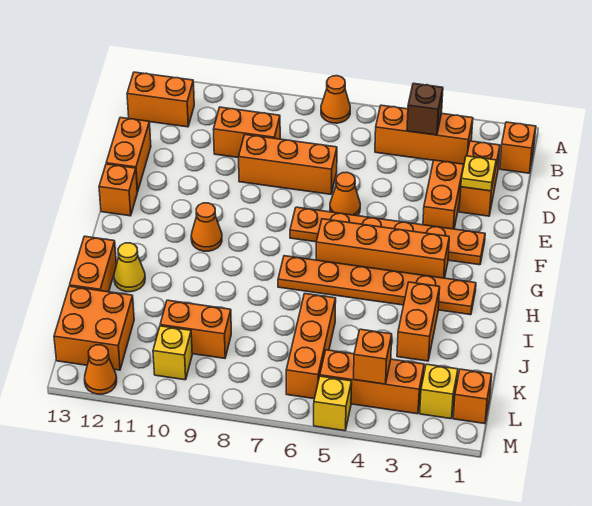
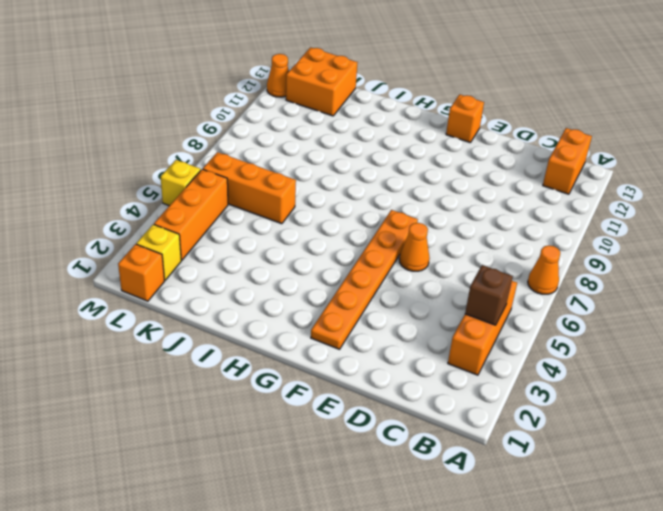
none -> orange brick B1 level 1
none -> orange brick C2:D2 level 1
none -> orange brick C9:C10 level 1
none -> orange brick D3:E3 level 1

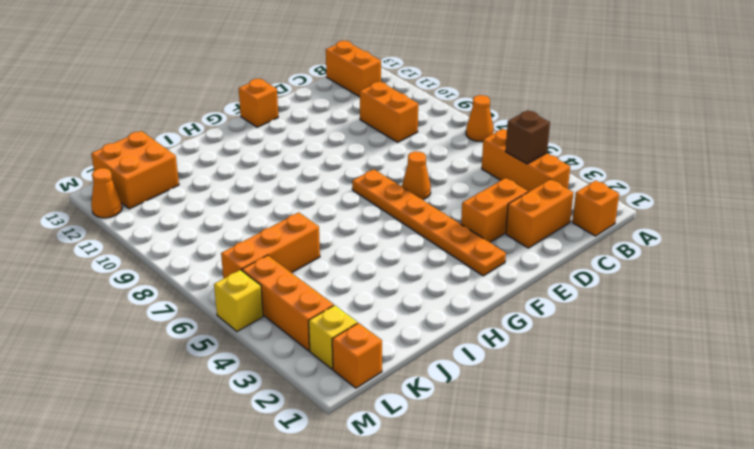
none -> orange brick D7:D9 level 1
none -> orange brick D13:E13 level 1
none -> orange brick G3:G6 level 1
none -> orange cone G10 level 1

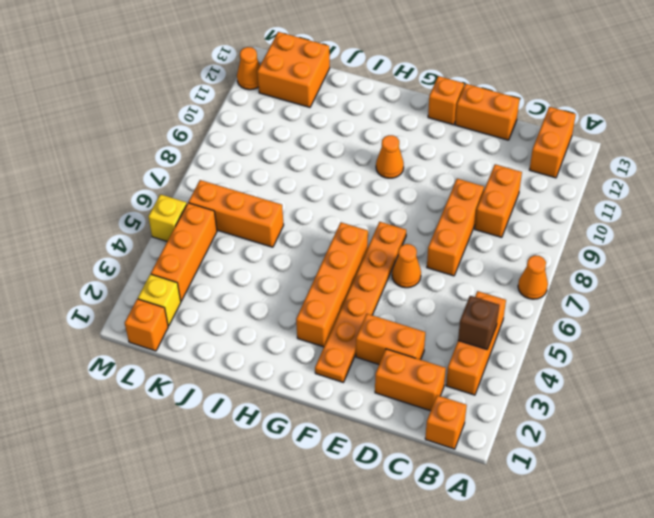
none -> orange plate H2:H7 level 1
none -> orange brick I3:J3 level 1
none -> yellow cone I12 level 1
none -> orange brick I13:J13 level 1

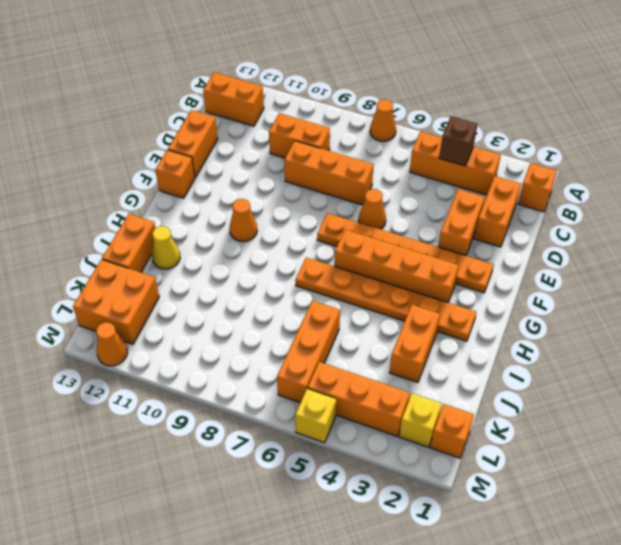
none -> orange brick K9:K10 level 1
none -> yellow brick L10 level 1
none -> yellow plate D2 level 2
none -> orange brick L4 level 2

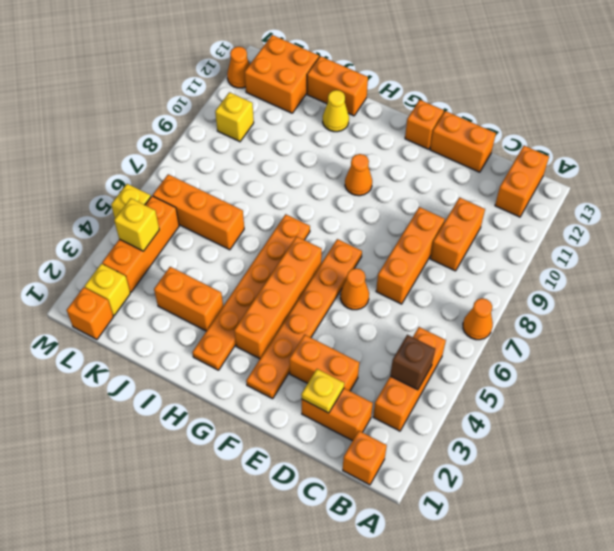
yellow brick L4 level 2 -> orange brick L4 level 2
none -> orange brick K9:K10 level 1

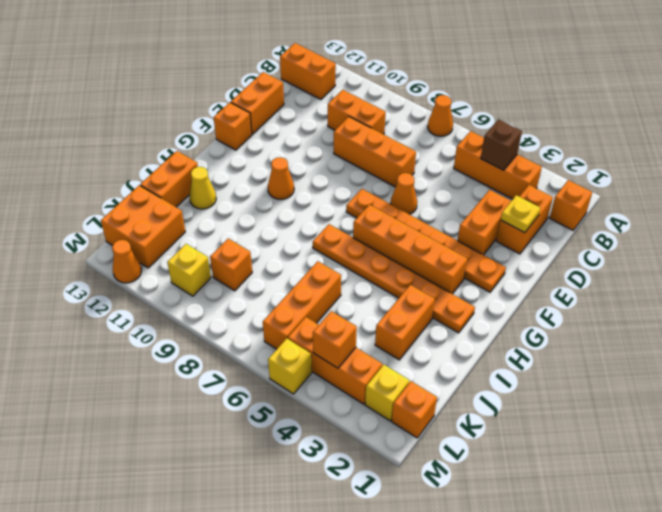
orange brick K9 level 1 -> orange brick K9:K10 level 1

